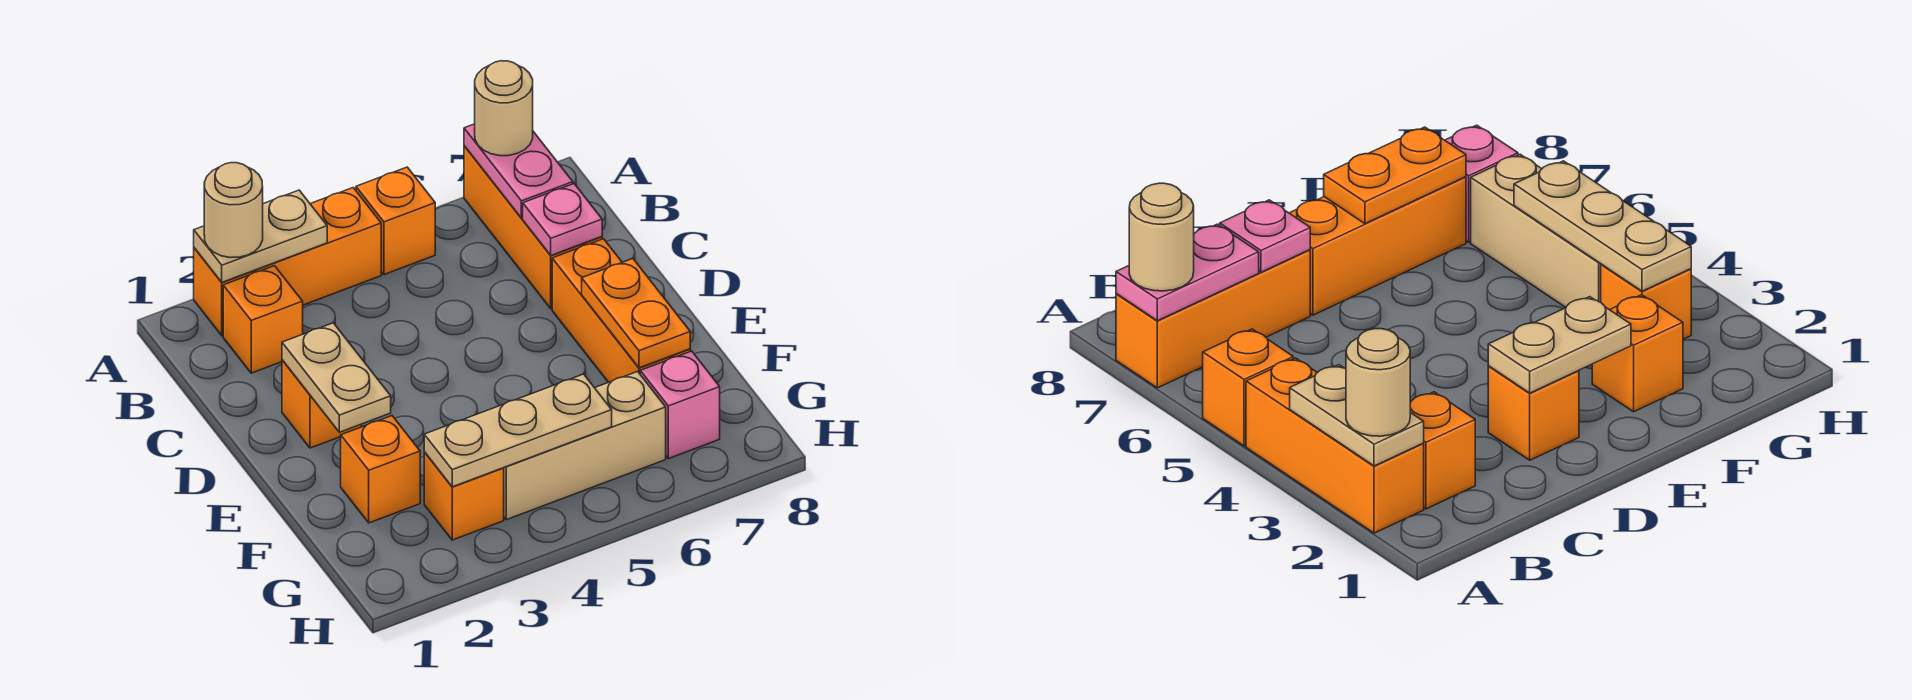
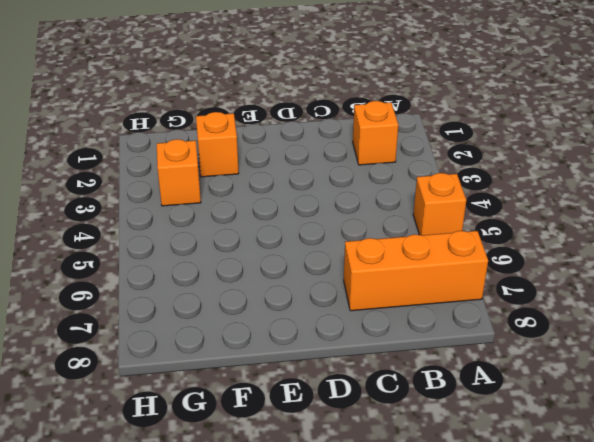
none -> orange brick A2:A4 level 1
none -> orange brick D2 level 1
none -> orange brick D7:F7 level 1

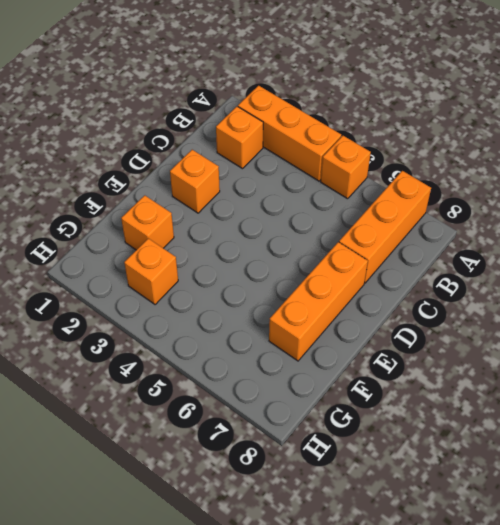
none -> tan brick G4:G6 level 1
none -> pink brick G7 level 1
none -> tan plate A2:A3 level 2

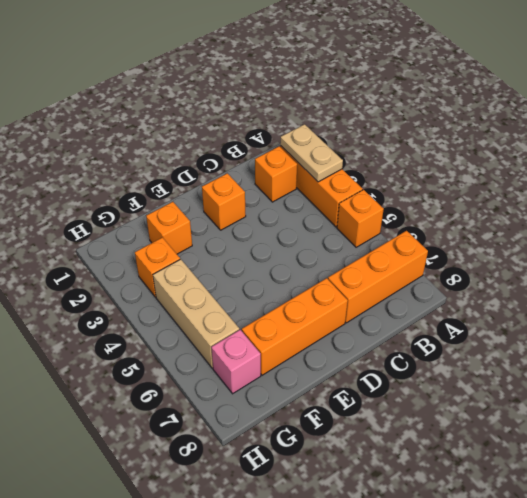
none -> pink plate A7:B7 level 2
none -> pink plate C7 level 2
none -> tan plate D2:E2 level 2

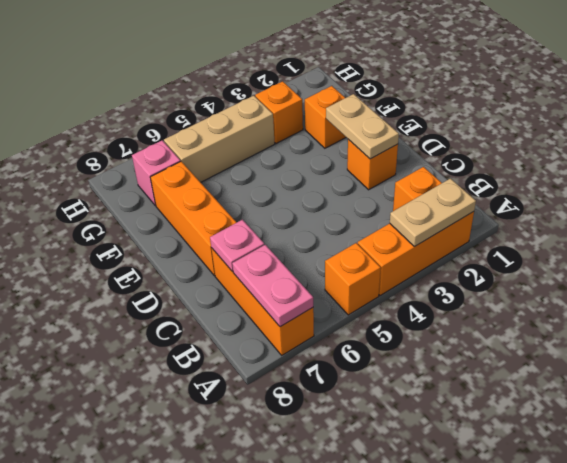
none -> orange plate E7:F7 level 2
none -> tan plate G3:G5 level 2
none -> tan round brick A2 level 3

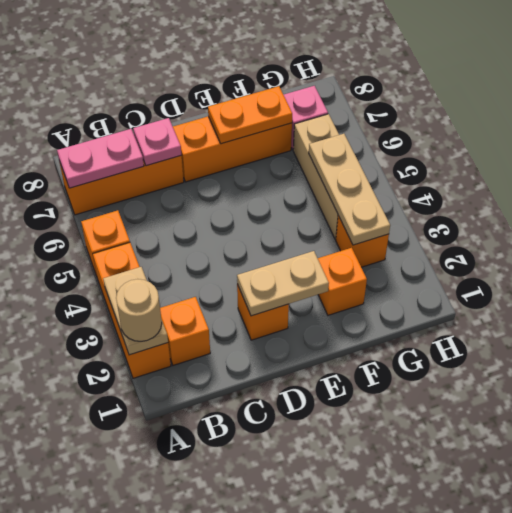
none -> tan round brick A7 level 3

